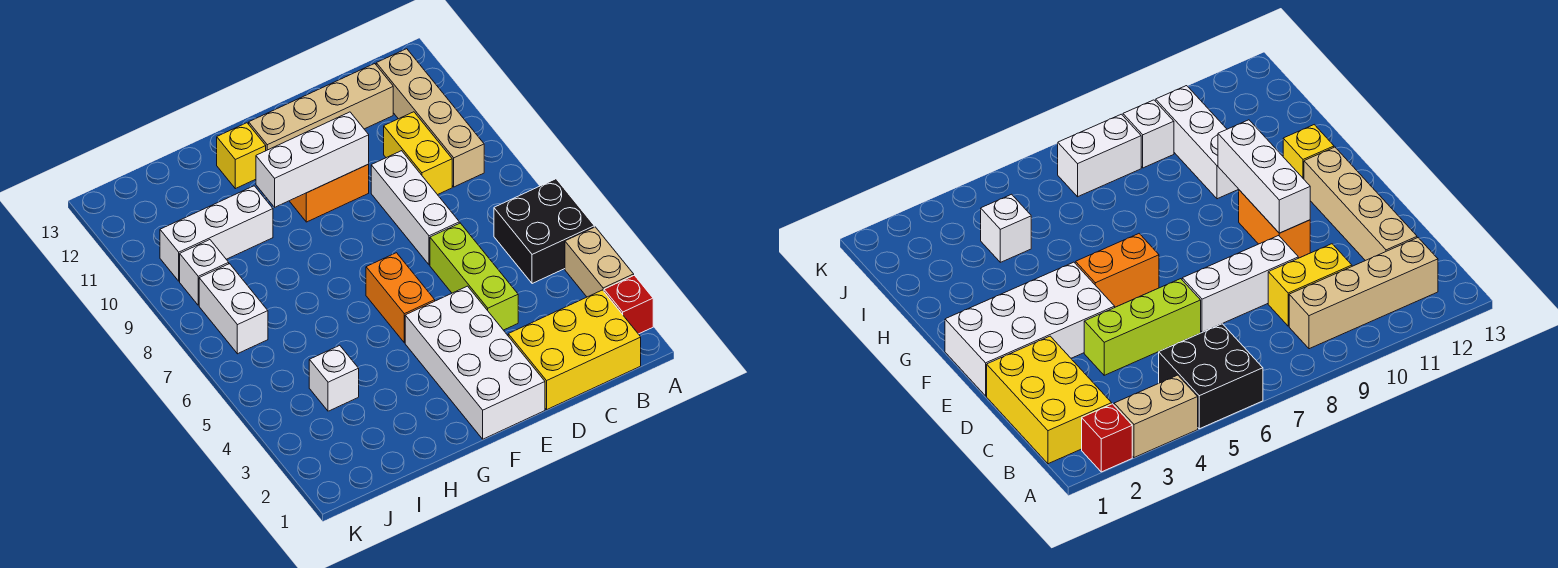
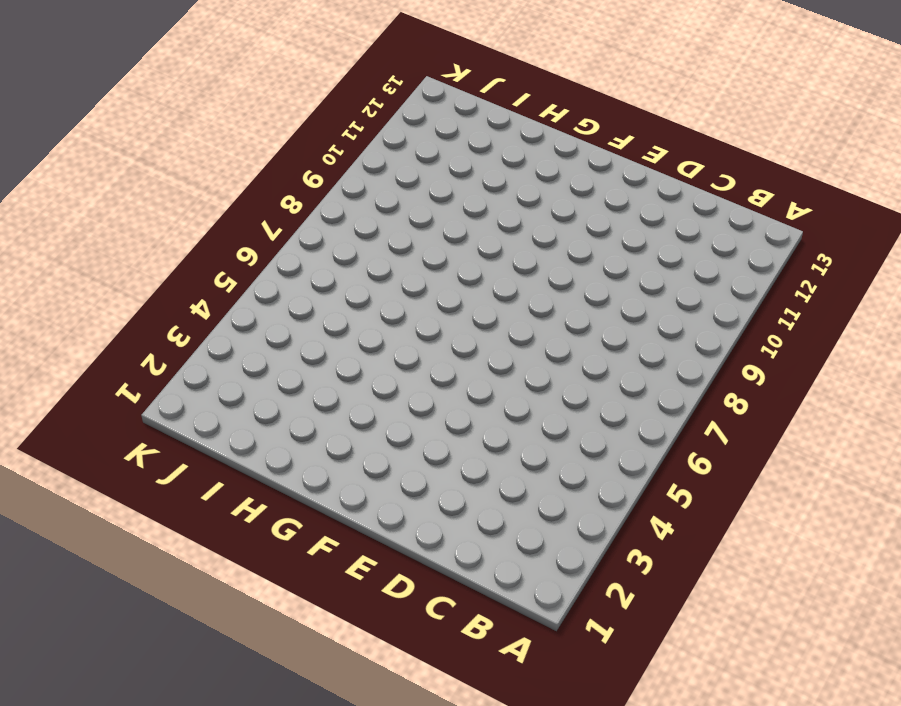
none -> red brick A2 level 1
none -> tan brick A3:A4 level 1
none -> black brick A5:B6 level 1

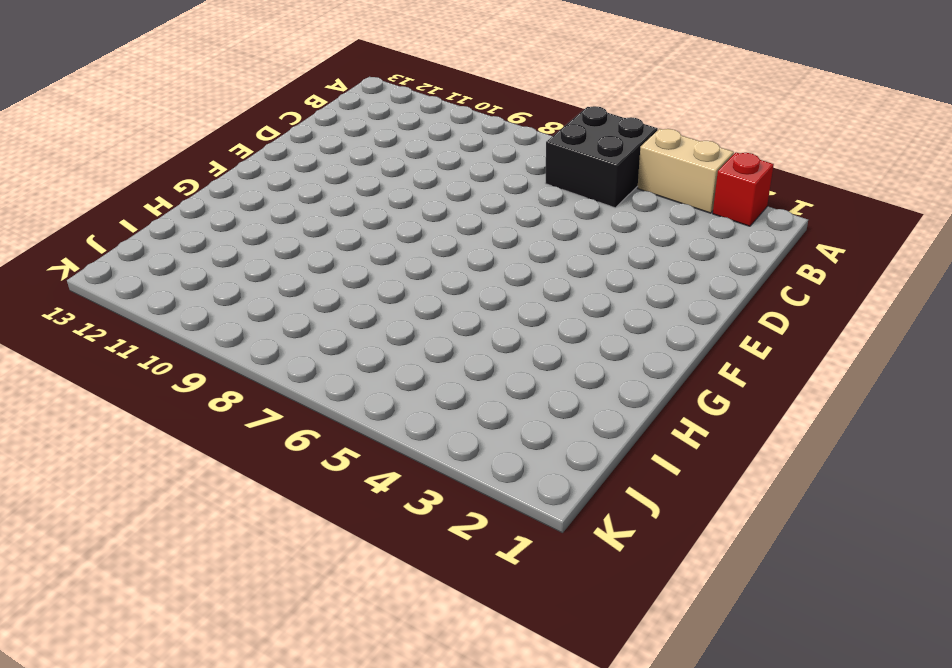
none -> yellow brick B1:D2 level 1
none -> tan brick B9:B12 level 1
none -> yellow brick C9:C10 level 1

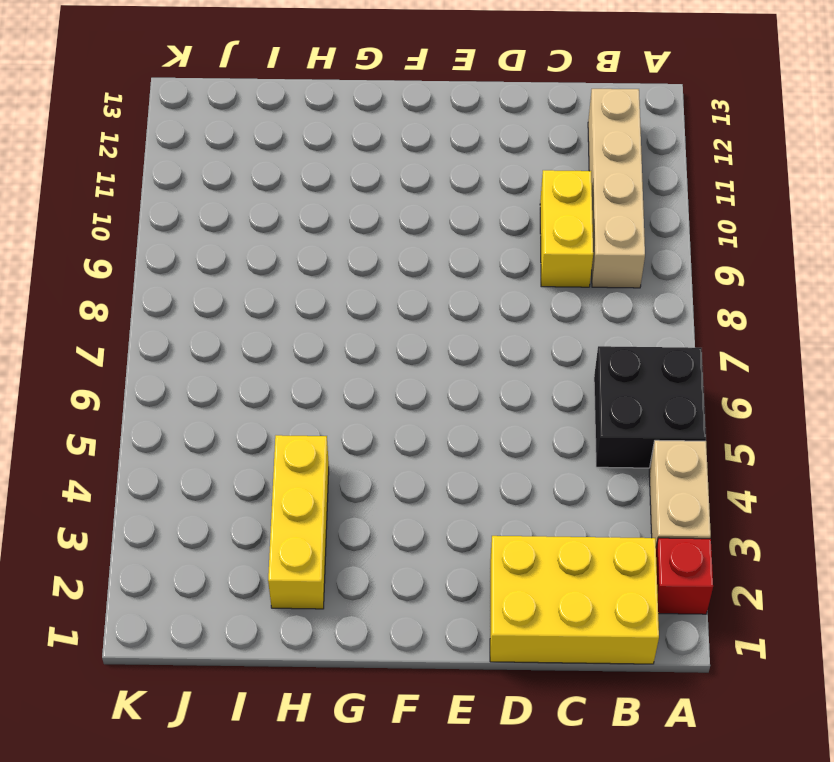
yellow brick H2:H4 level 1 -> none
none -> tan brick C12:F12 level 1
none -> lime brick D4:D6 level 1
none -> white brick D7:D9 level 1

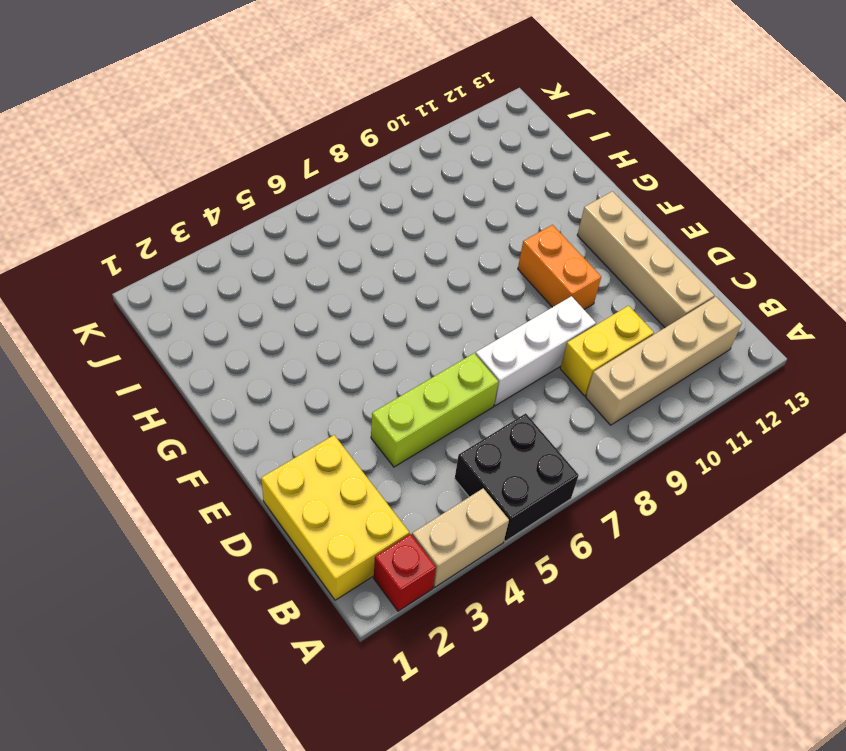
none -> white brick E1:F4 level 1
none -> orange brick F5:F6 level 1
none -> yellow brick G12 level 1

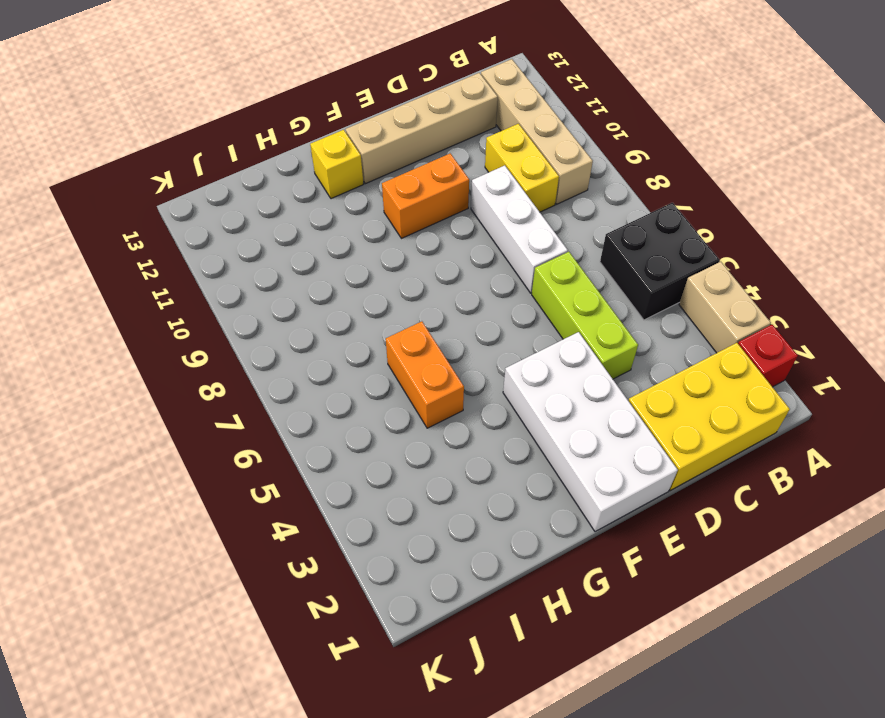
orange brick H5:H6 level 1 -> orange brick F5:F6 level 1
none -> white brick H10:J10 level 1
none -> white brick I4 level 1
none -> white brick J7:J8 level 1

